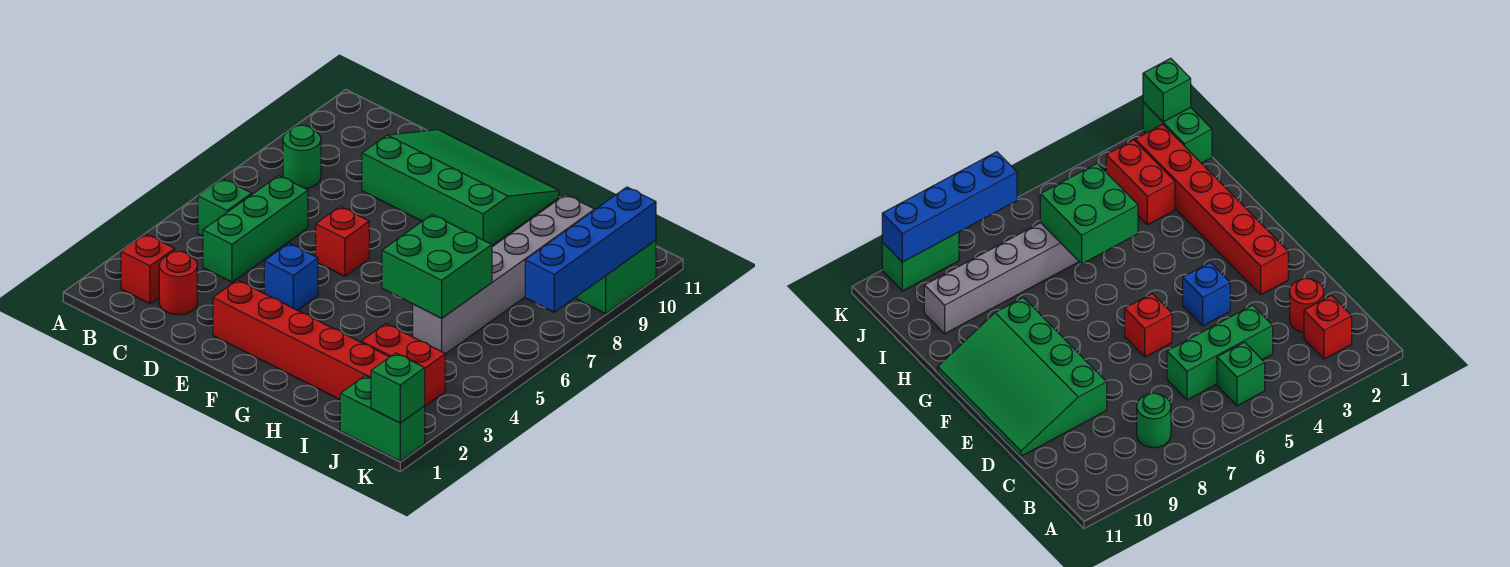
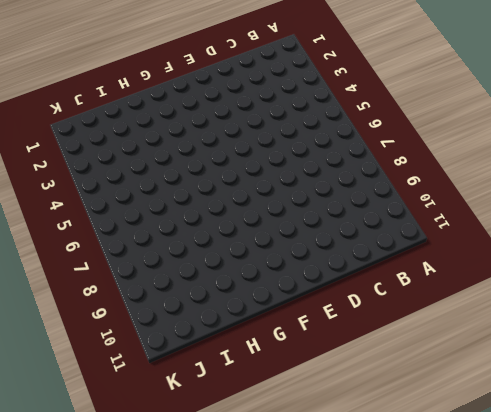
none -> red brick B2 level 1
none -> green brick B5 level 1
none -> green round brick B8 level 1

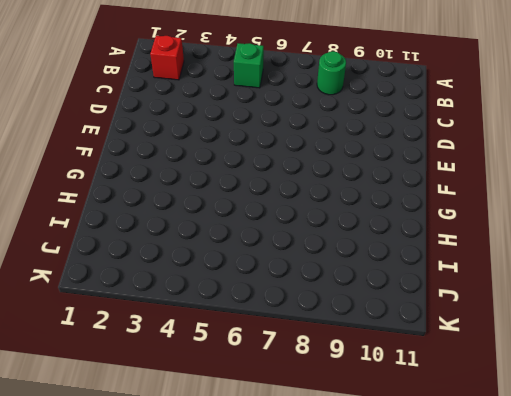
none -> red round brick C2 level 1
none -> green brick C4:C6 level 1
none -> green slope D9:G11 level 1 top 9

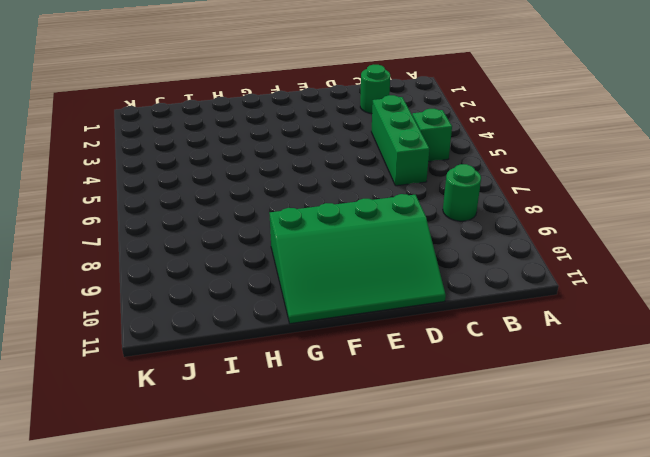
green round brick C2 level 1 -> red round brick C2 level 1
none -> red brick B2 level 1
none -> red brick E2:J2 level 1
none -> blue brick E4 level 1

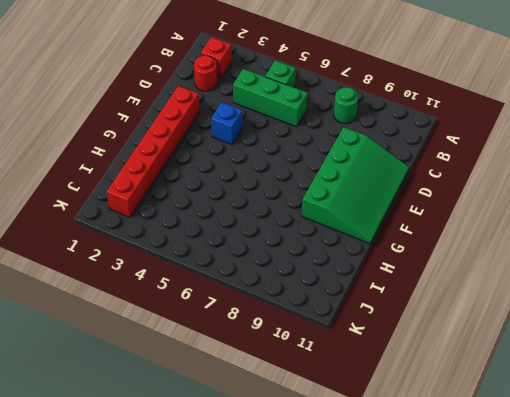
none -> red brick E6 level 1
none -> red brick I3:J3 level 1
none -> grey brick I5:I10 level 1

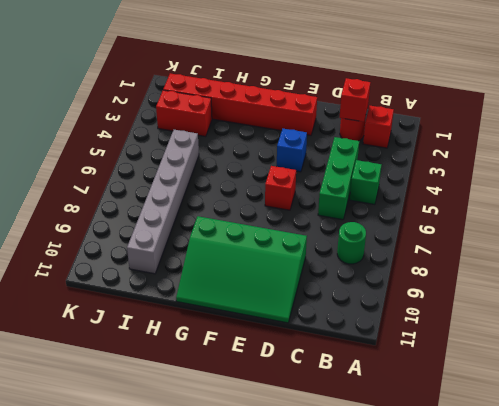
red brick C2 level 2 -> none
none -> green brick J1:K1 level 1
none -> green brick K9:K10 level 1
none -> green brick H5:I6 level 2

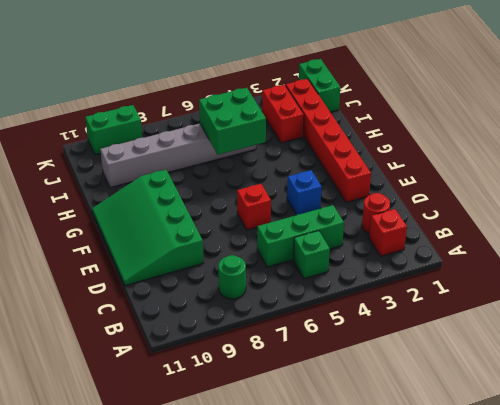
none -> green brick K1 level 2
none -> blue brick K7:K10 level 2

